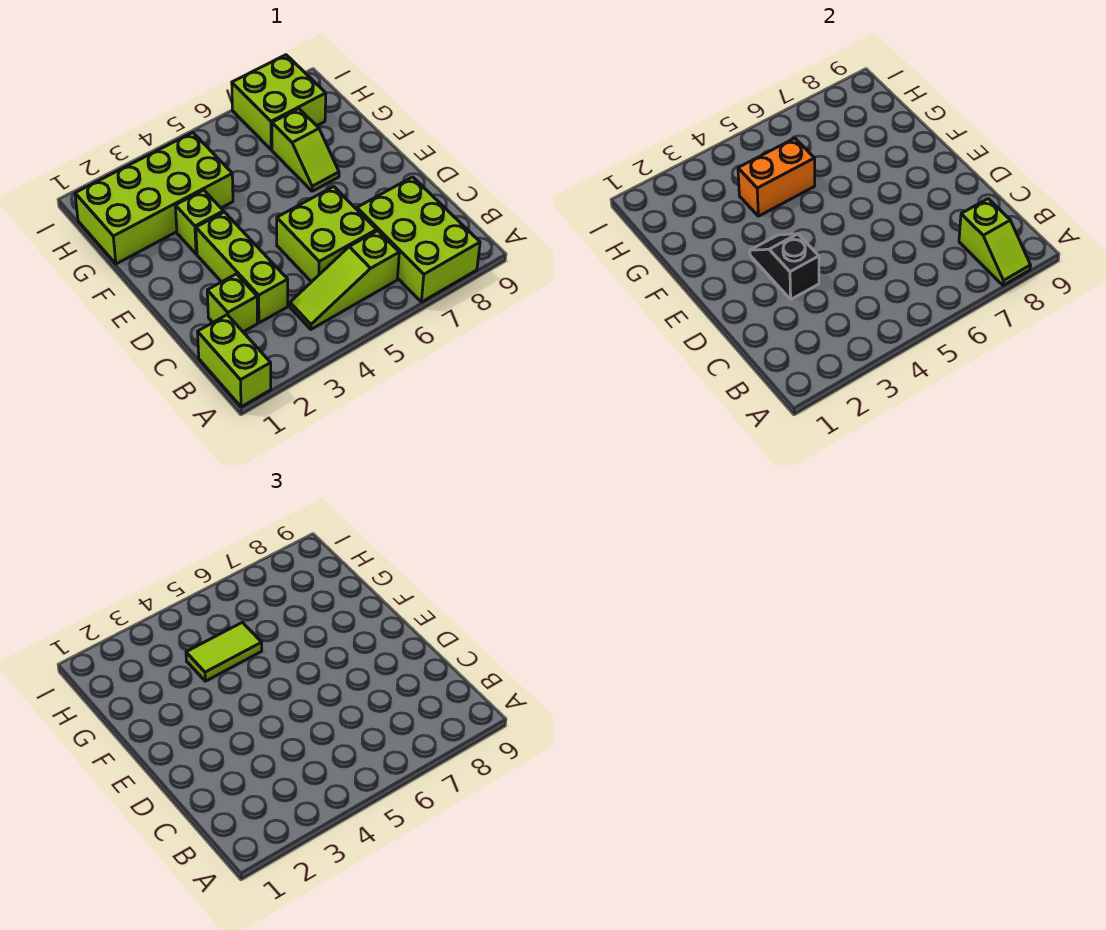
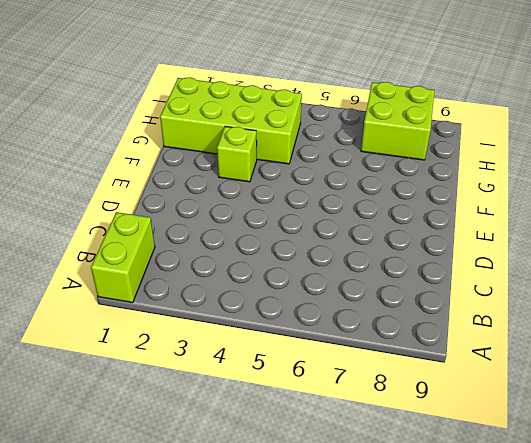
none -> lime brick A7:C8 level 1
none -> lime slope B4:B6 level 1 top 6
none -> lime brick C2 level 1

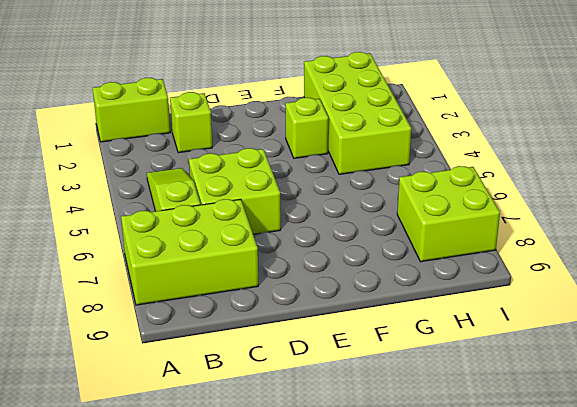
none -> lime brick C3:E3 level 1
none -> lime slope F7:G7 level 1 top G
none -> lime slope A8:B8 level 2 top B

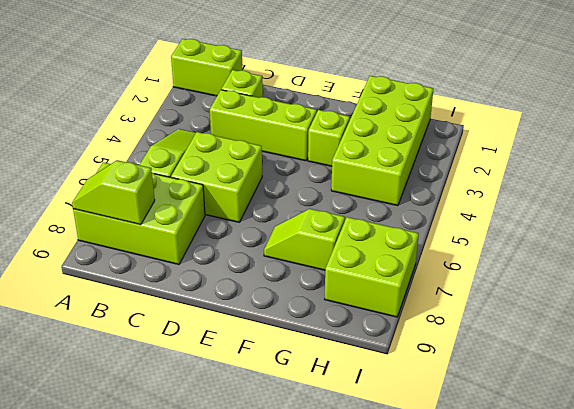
none -> black slope D3:E3 level 2 top D
none -> orange brick G4:G5 level 2
none -> lime tile G4:G5 level 3

